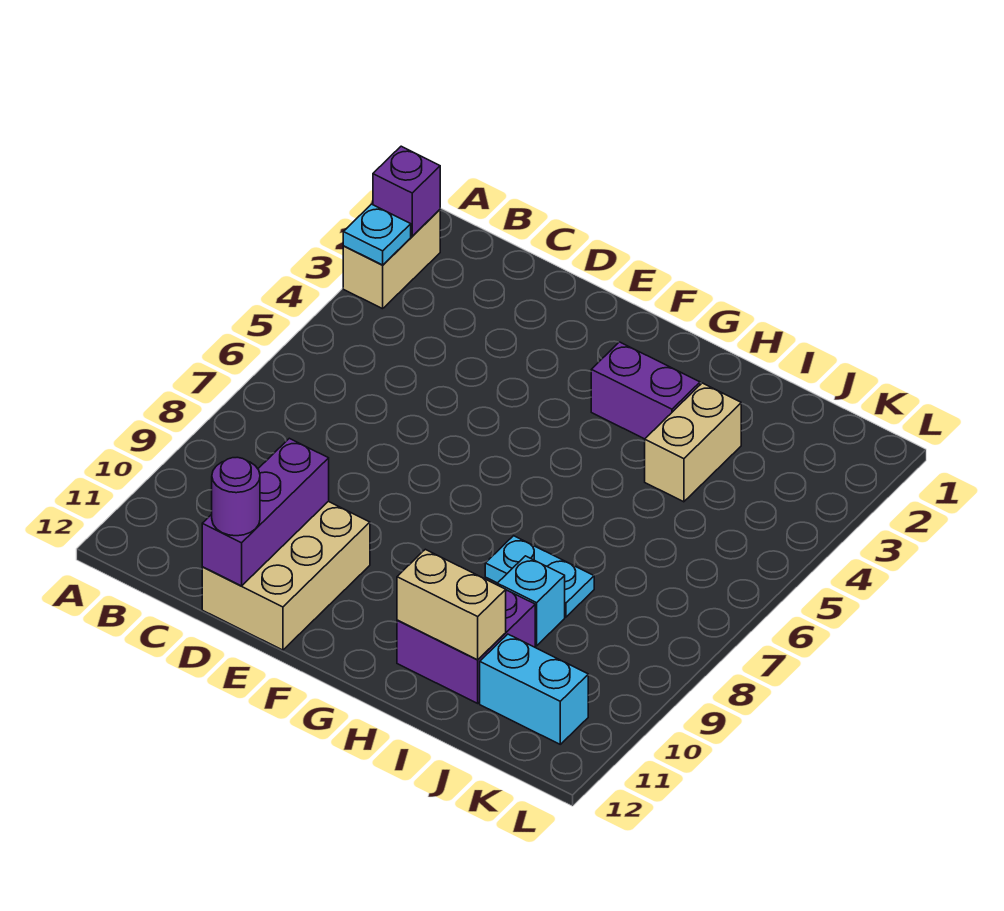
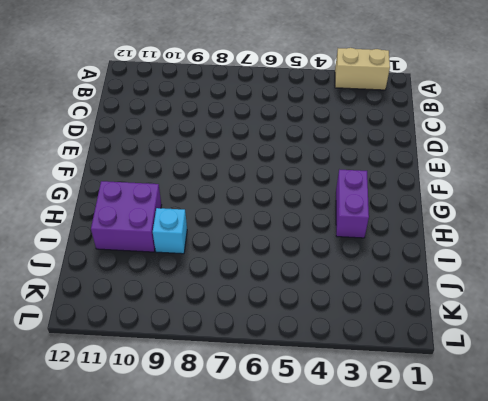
none -> tan brick D10:E12 level 1
none -> cyan plate H8:I8 level 1
none -> tan brick I3:I4 level 1

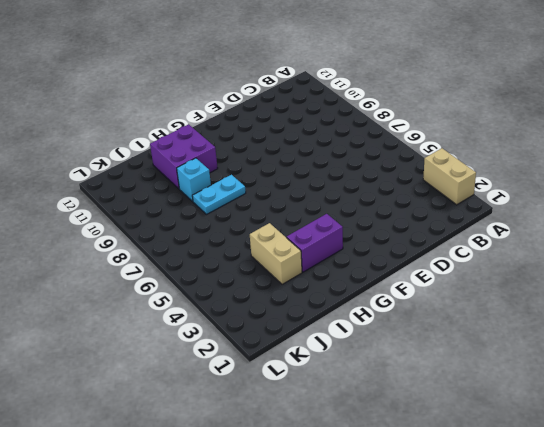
none -> tan brick D10:E12 level 1
none -> cyan brick J11:K11 level 1
none -> purple brick A2 level 2

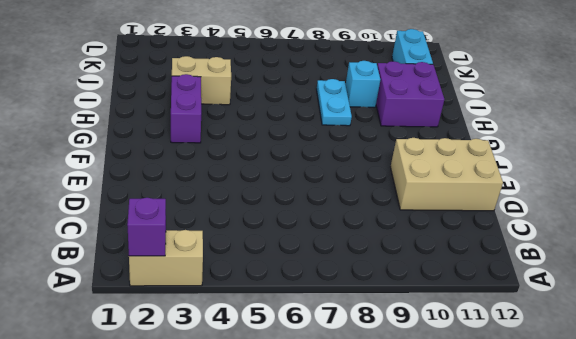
none -> cyan plate A3 level 2
none -> purple brick D10:D12 level 2
none -> tan brick H11:I11 level 2

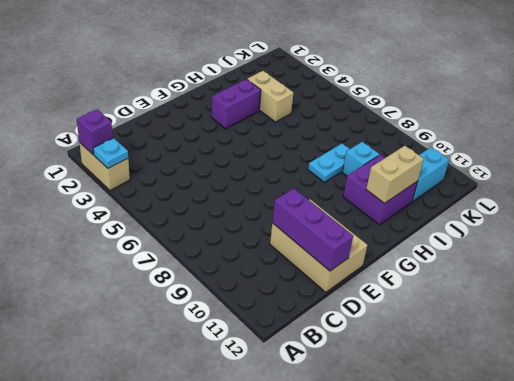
none -> purple round brick D12 level 3

